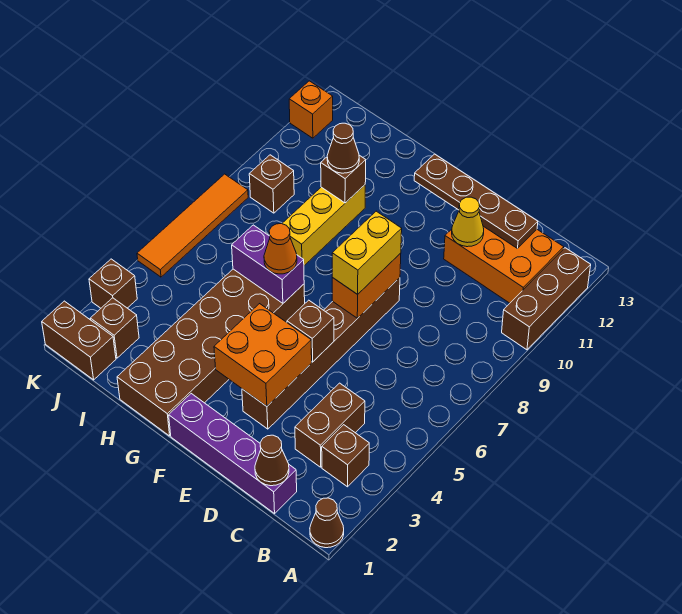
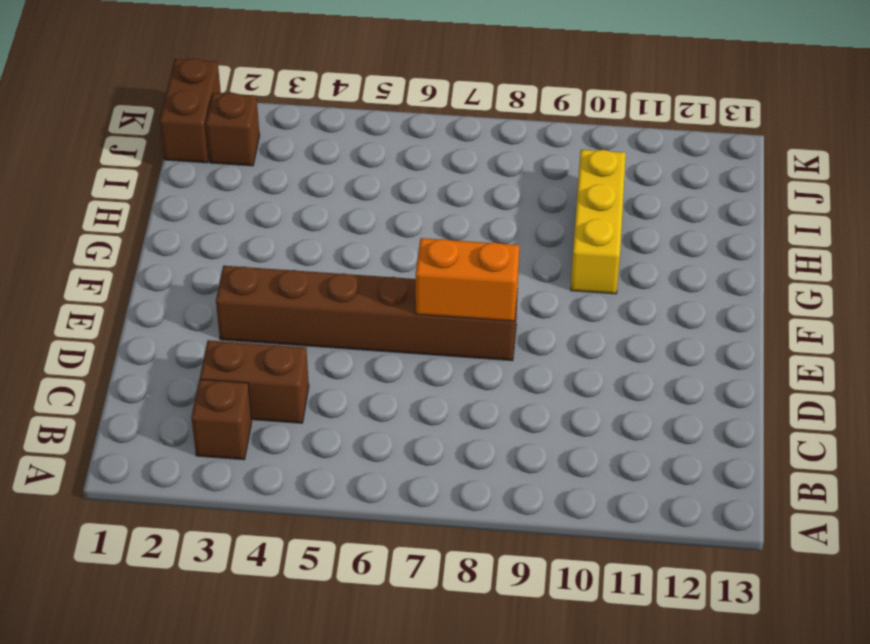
yellow brick G10:I10 level 1 -> yellow brick H8:H10 level 1
none -> brown cone A1 level 1
none -> brown brick A10:A12 level 1
none -> orange brick B11:D12 level 1

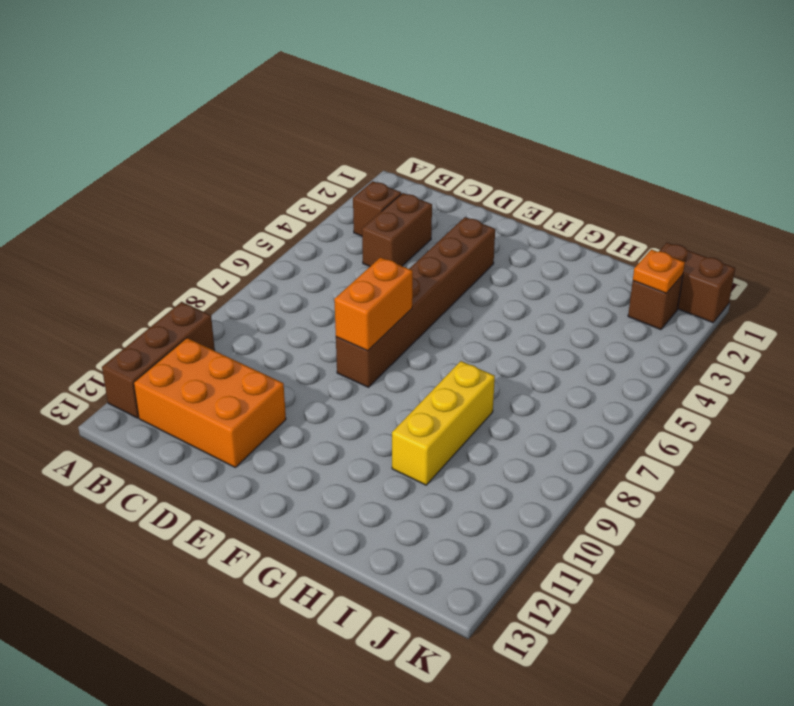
orange plate J2 level 2 -> none
none -> brown cone A1 level 1
none -> purple brick C1:F1 level 1
none -> brown brick G1:H6 level 1

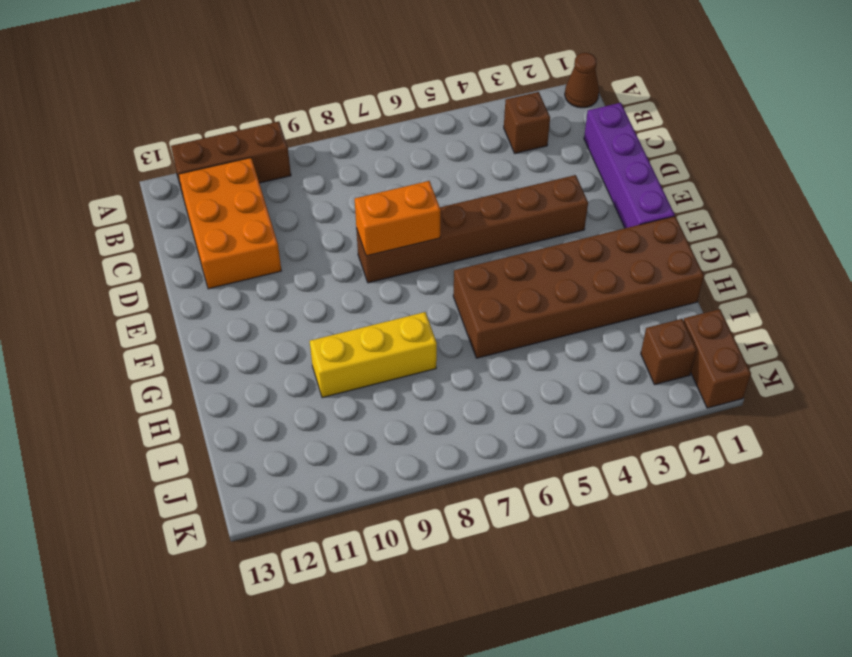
none -> brown brick C3:C4 level 1
none -> brown brick J9 level 1
none -> brown brick K3 level 1

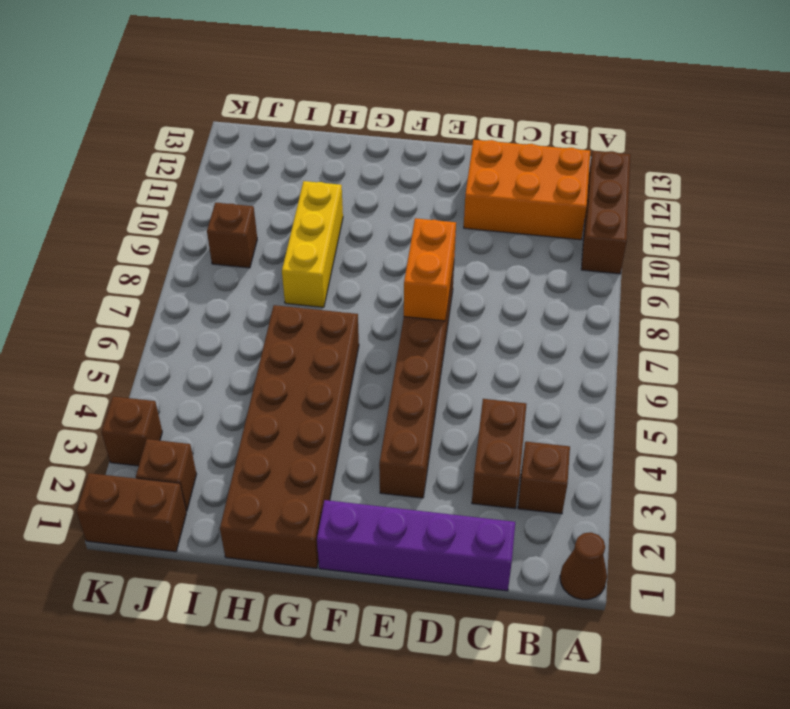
none -> orange tile K5:K8 level 1
none -> orange brick K12 level 1
none -> brown cone C1 level 2

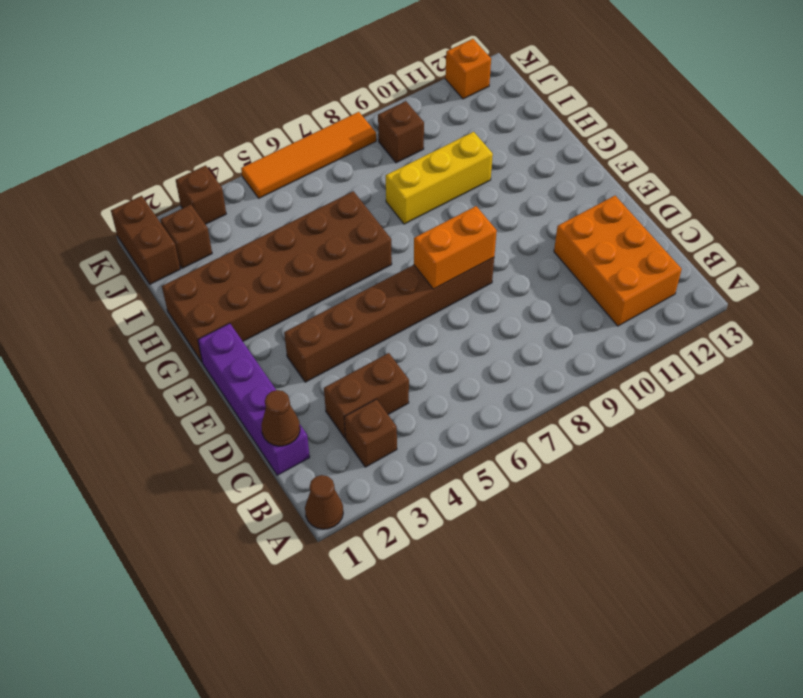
none -> brown brick A10:A12 level 1
none -> brown plate C12:F12 level 2
none -> yellow cone D11 level 2

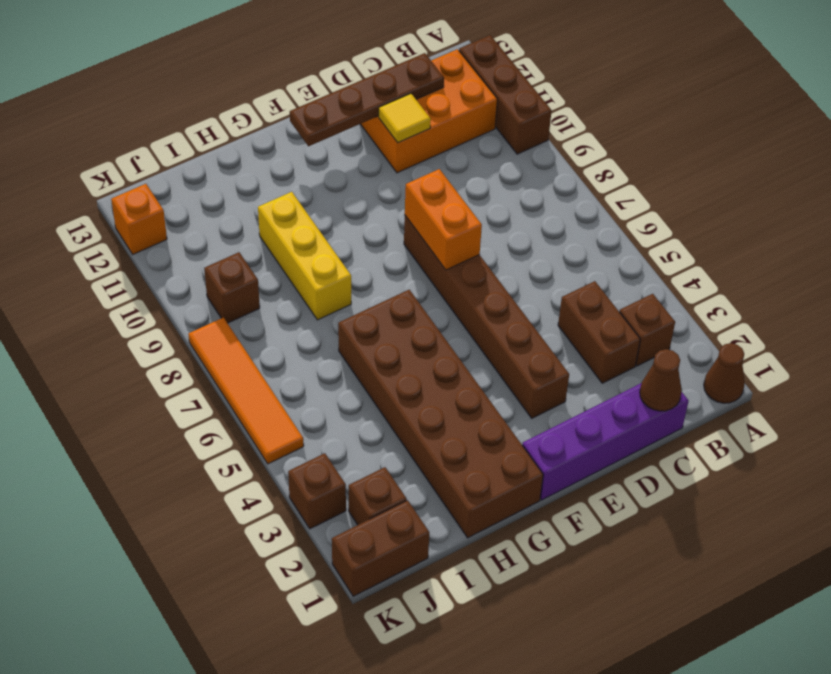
yellow tile D11 level 2 -> yellow cone D11 level 2
none -> orange brick E3:F4 level 2
none -> brown brick E5 level 2
none -> purple brick G6:H6 level 2

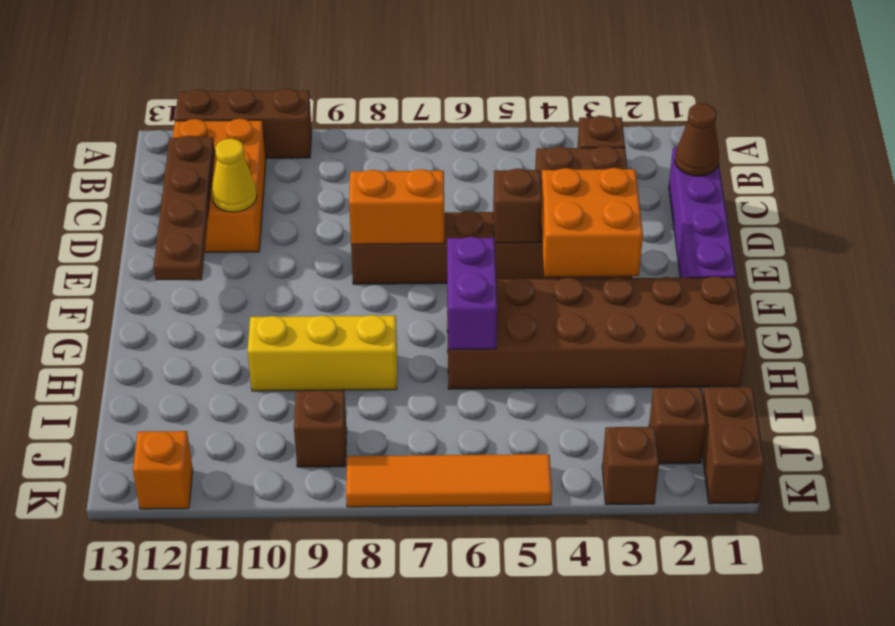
none -> brown cone A1 level 1
none -> brown brick H10 level 2
none -> yellow brick E7:E8 level 3

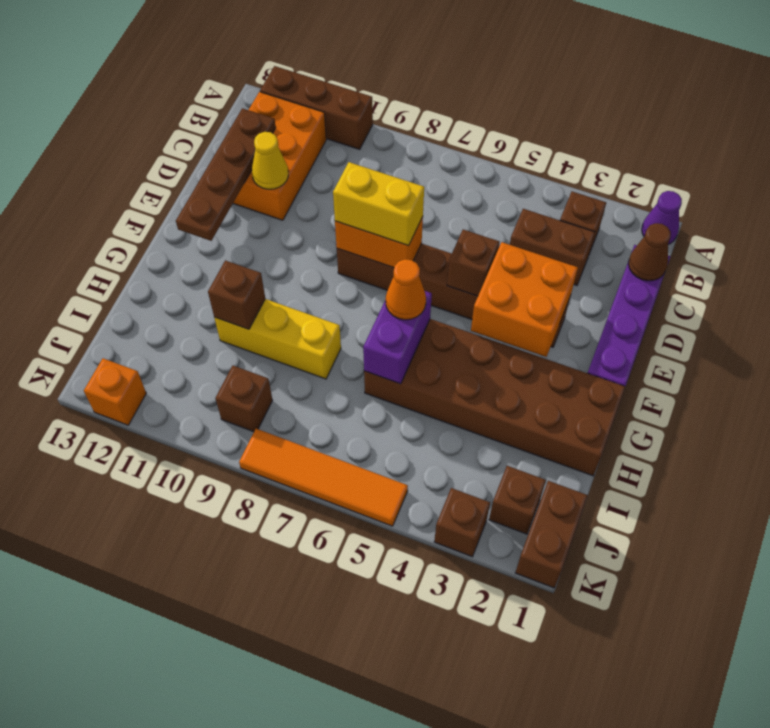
purple cone A1 level 1 -> brown cone A1 level 1
none -> brown cone H10 level 3

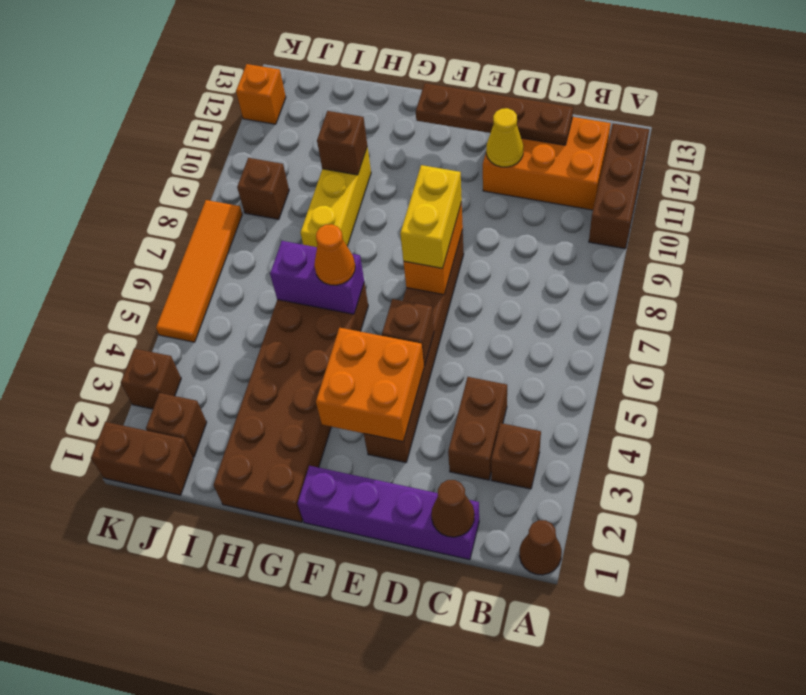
none -> brown cone H10 level 3

